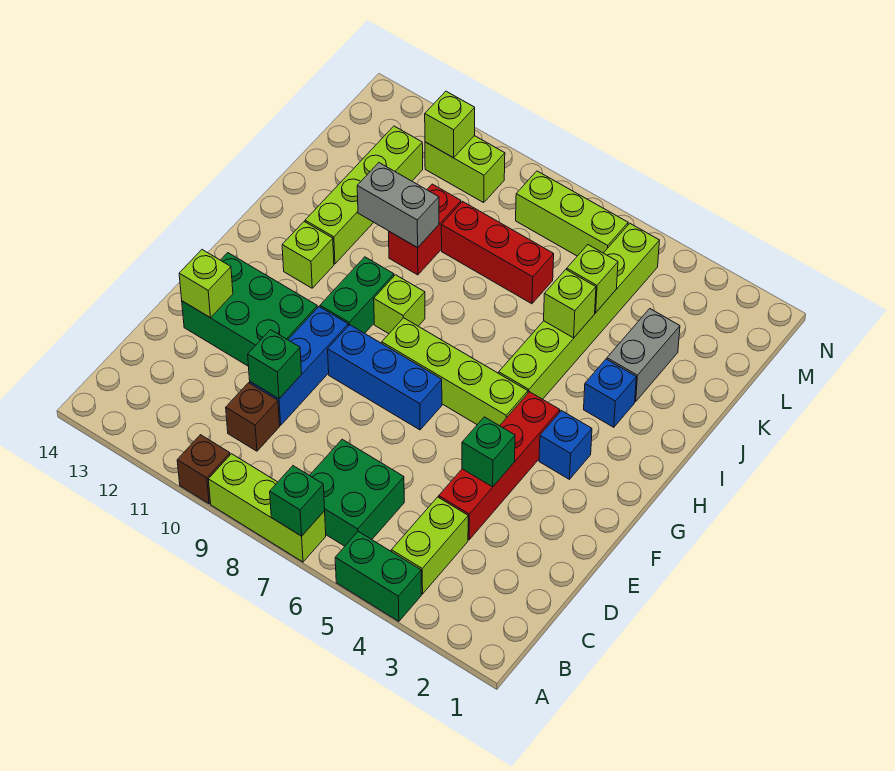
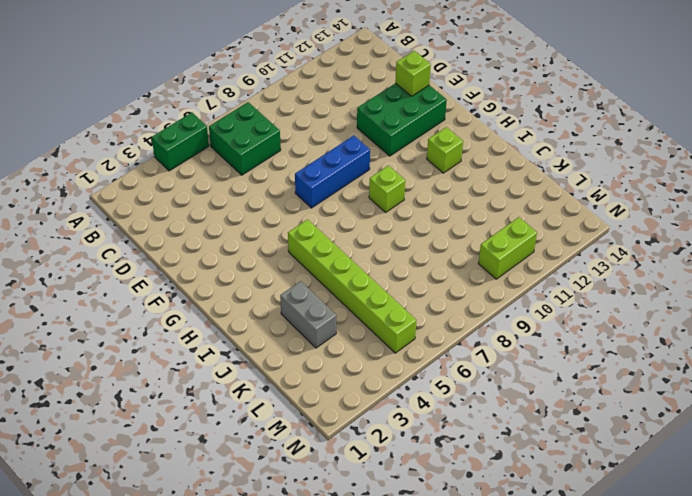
none -> lime brick A7:A9 level 1
none -> brown brick A10 level 1
none -> lime brick B4:C4 level 1
none -> brown brick C10 level 1

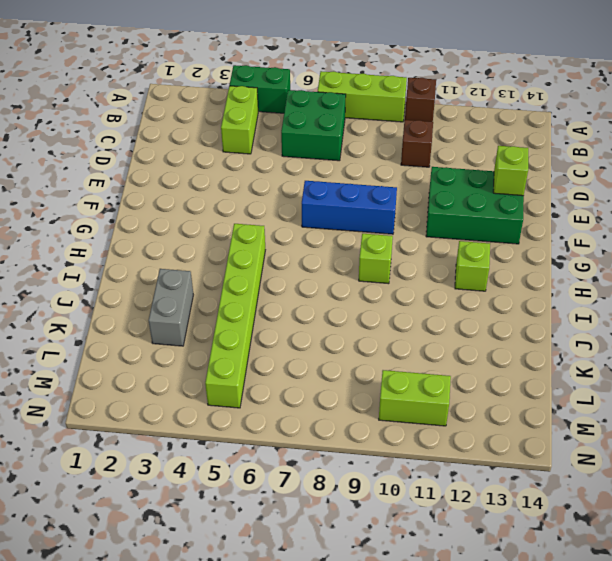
none -> red brick D4:G4 level 1
none -> blue brick D10:F10 level 1
none -> blue brick G3 level 1
none -> lime brick G5:G8 level 1

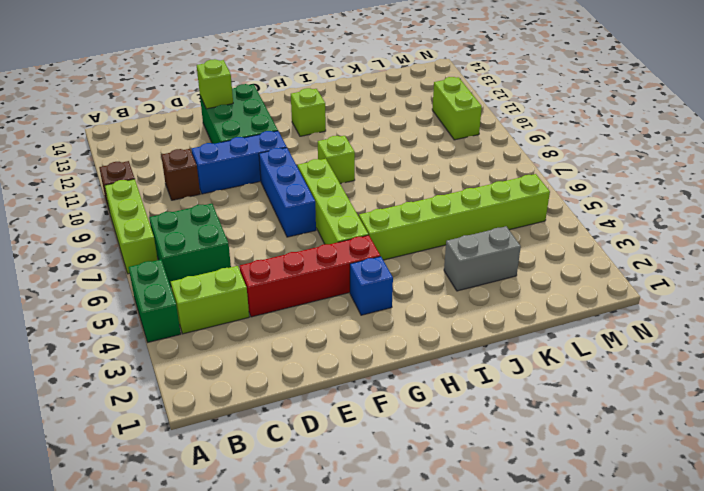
none -> green brick G10:H10 level 1
none -> blue brick I3 level 1
none -> lime brick I12:L12 level 1
none -> red brick J10:K10 level 1

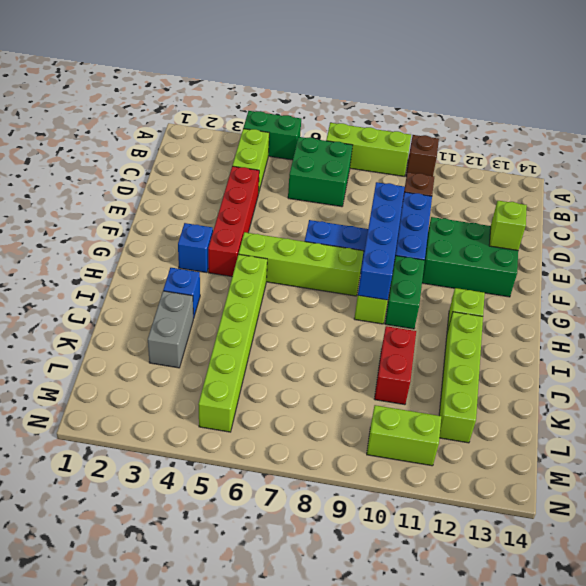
blue brick E9:H9 level 2 -> none
none -> red brick K7:K9 level 1
none -> lime brick M6:M8 level 1
none -> green brick A7 level 2
none -> green brick D10 level 2

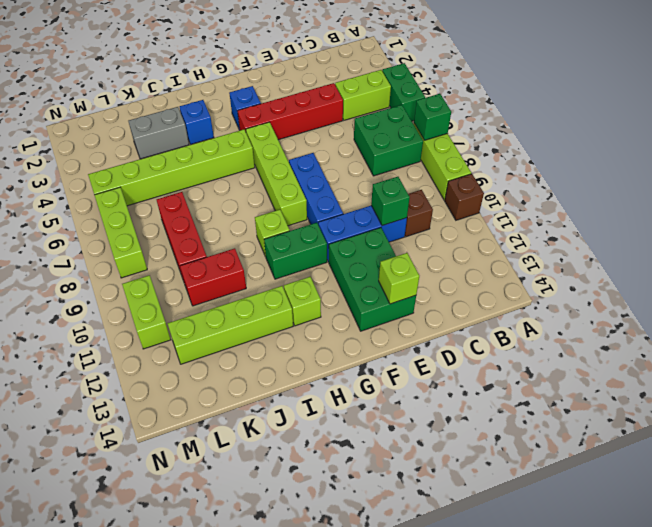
none -> green brick E4 level 2
none -> lime brick J5 level 2
none -> grey brick J10:J11 level 2
none -> lime brick K5 level 2

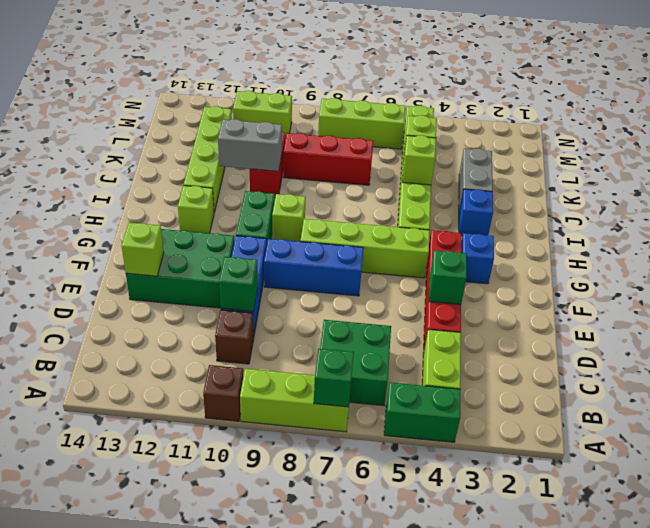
none -> lime brick M11 level 2

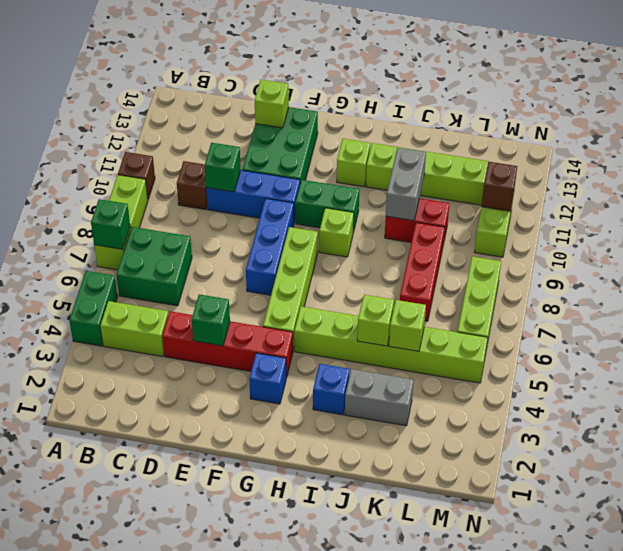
brown brick M11 level 2 -> lime brick M11 level 2

